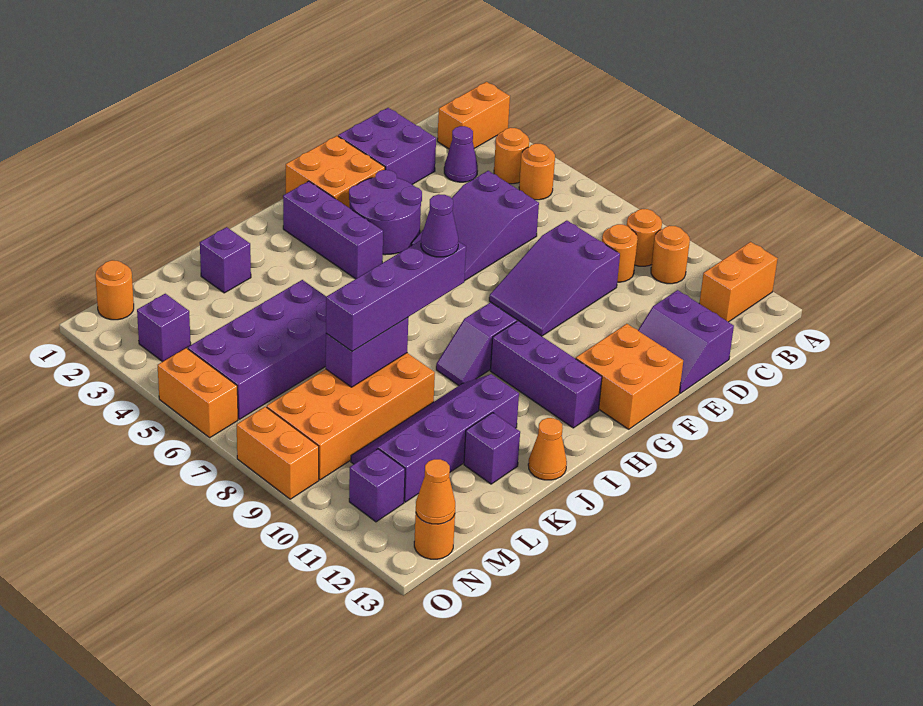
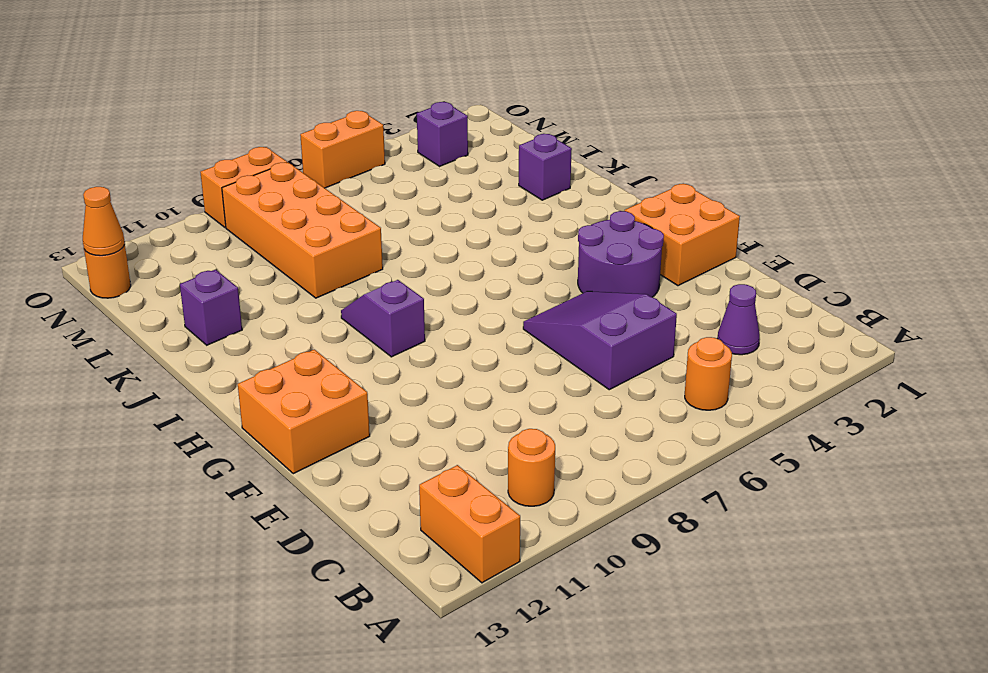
none -> orange brick A2:B2 level 1
none -> orange round brick B4 level 1
none -> orange round brick B9 level 1
none -> orange round brick C9 level 1

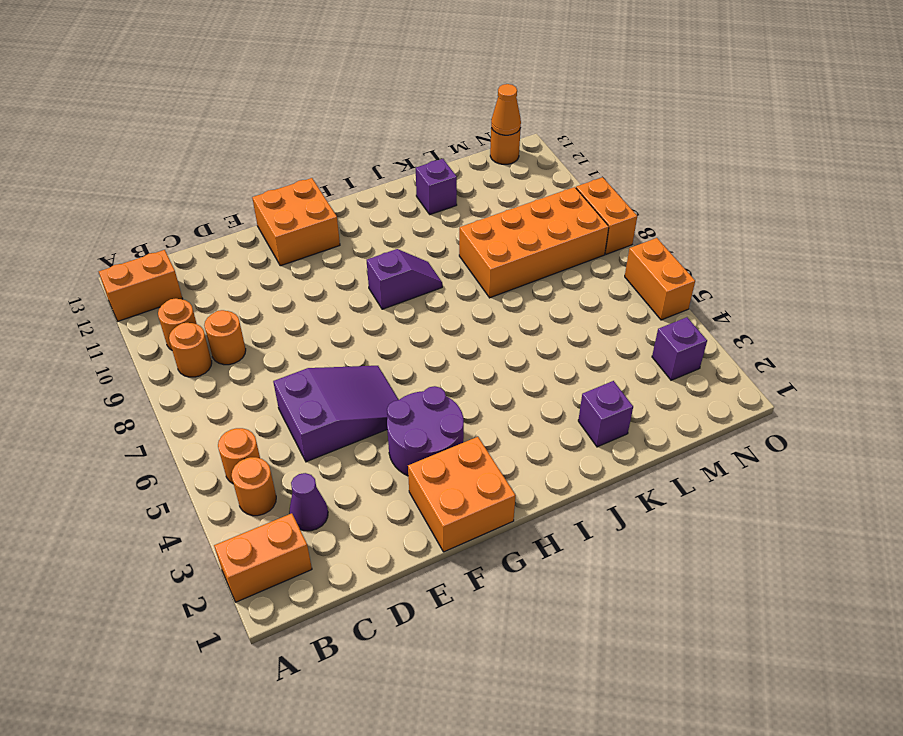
none -> purple brick D1:E2 level 1
none -> purple slope D8:F9 level 1 top D
none -> purple slope D12:E13 level 1 top D
none -> purple brick H2:H4 level 1

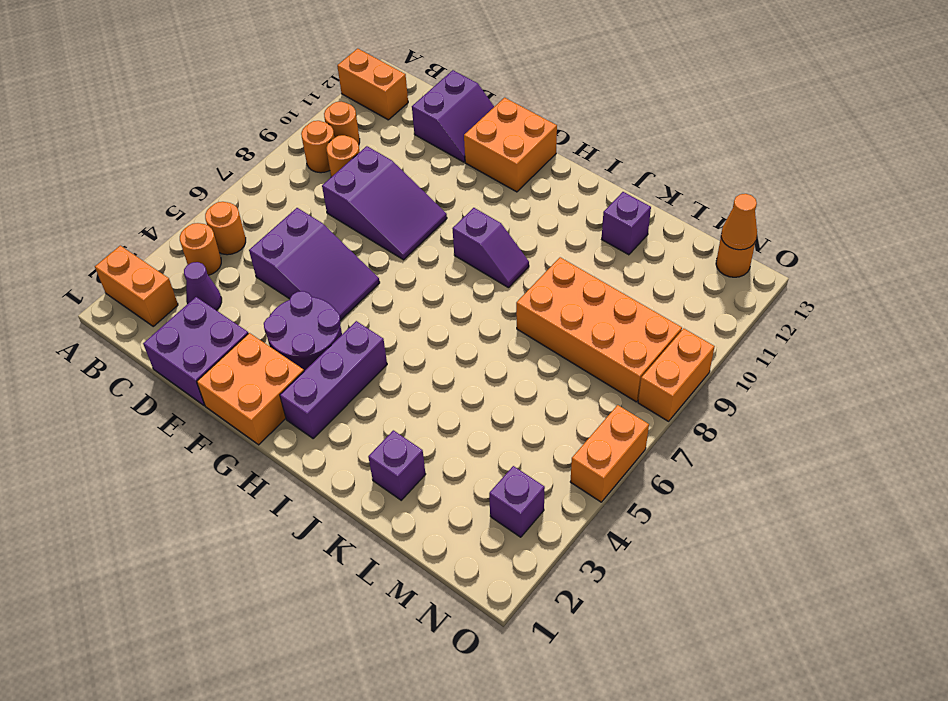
none -> purple brick H10:H12 level 1
none -> purple slope J10:M11 level 1 top 11
none -> orange cone J13 level 1
none -> purple brick K5:N6 level 1

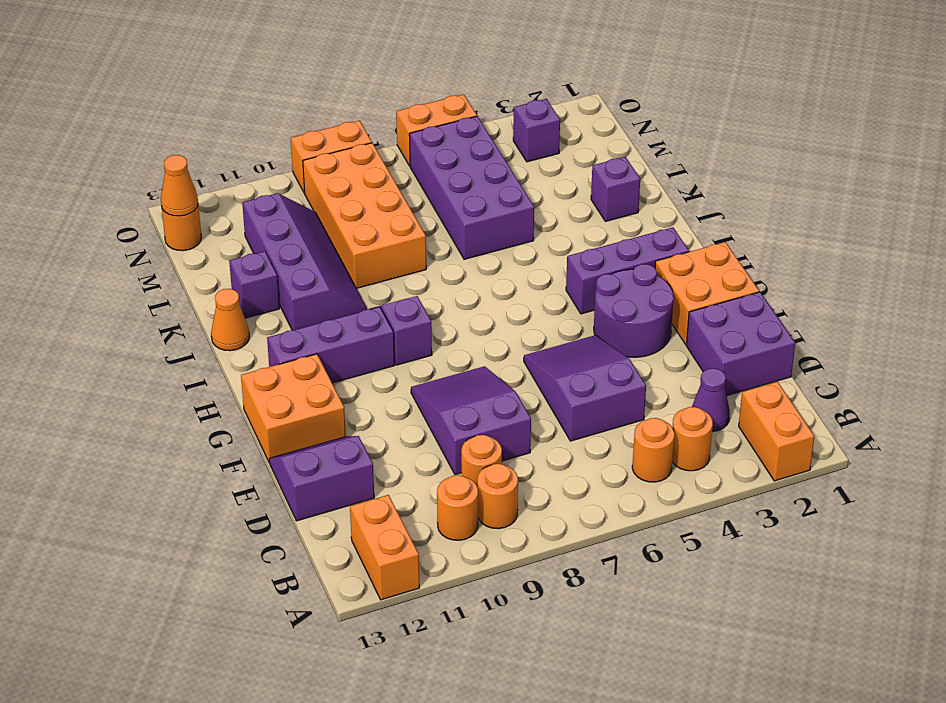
none -> orange round brick N1 level 1
none -> purple brick N11 level 1
none -> purple brick K8:L8 level 2
none -> purple brick I8:L8 level 3

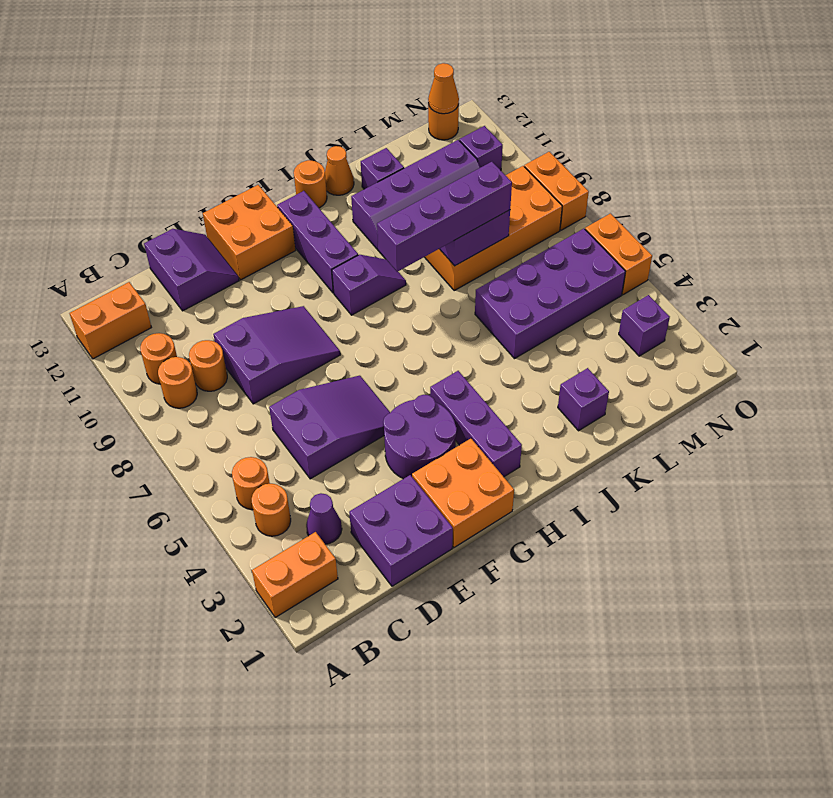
orange round brick I13 level 1 -> orange round brick N1 level 1
none -> purple cone I8 level 4

